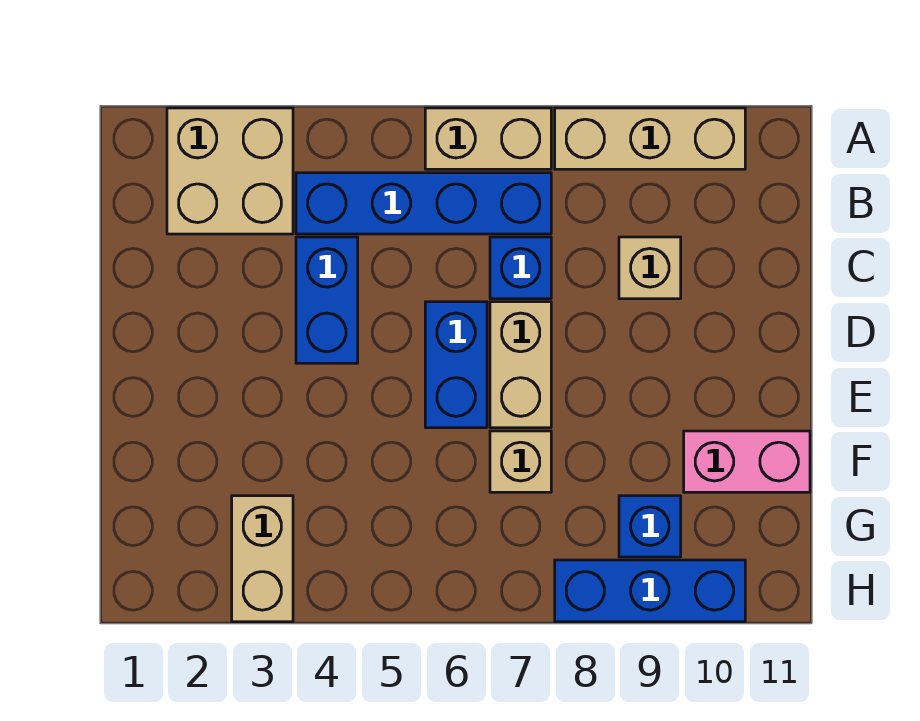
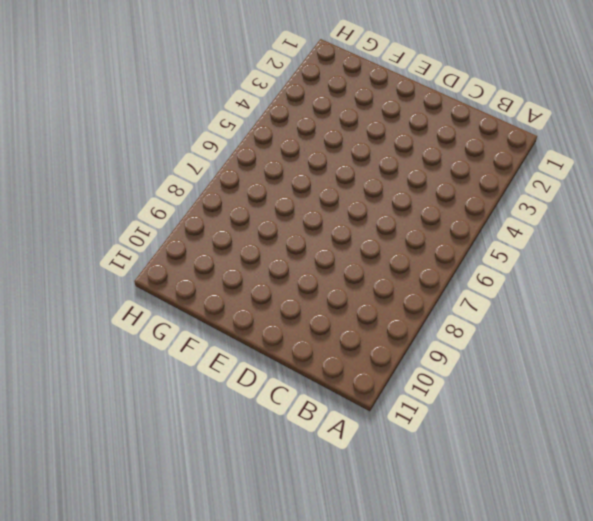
none -> tan brick A2:B3 level 1
none -> tan brick A6:A7 level 1
none -> tan brick A8:A10 level 1

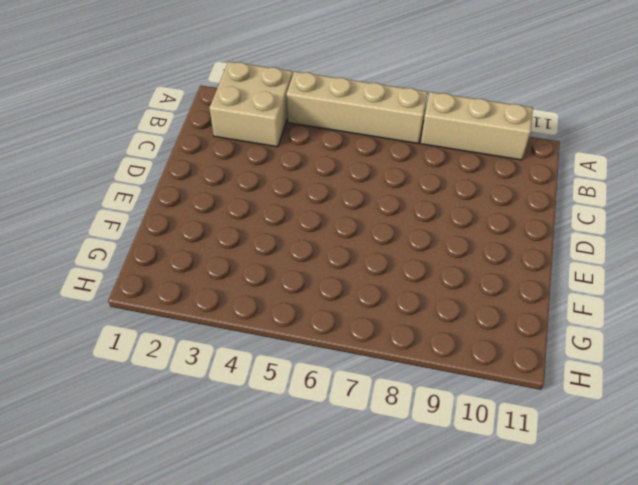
tan brick A4:A7 level 1 -> tan brick A6:A7 level 1
none -> blue brick B4:B7 level 1
none -> blue brick C4:D4 level 1
none -> blue brick C7 level 1

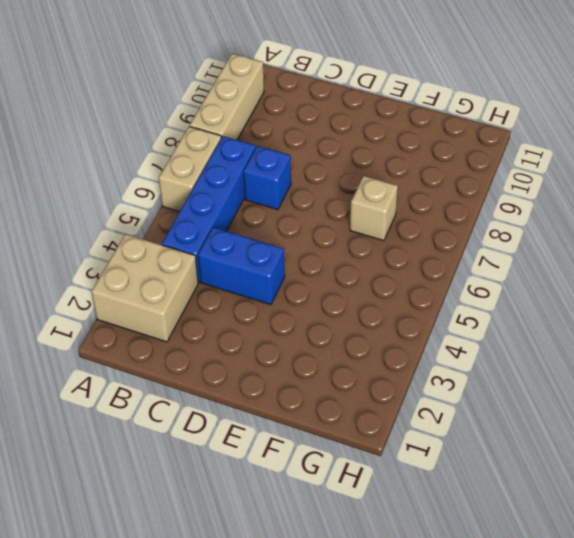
none -> tan brick C9 level 1
none -> blue brick D6:E6 level 1
none -> tan brick D7:E7 level 1

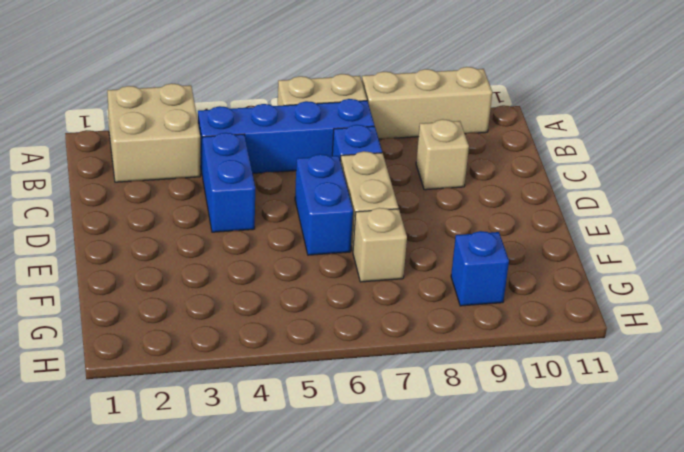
none -> pink brick F10:F11 level 1
none -> tan brick G3:H3 level 1
none -> blue brick H8:H10 level 1

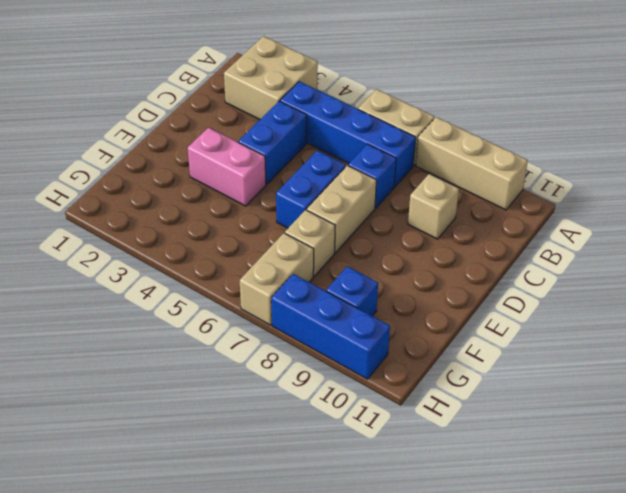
pink brick E3:E4 level 1 -> pink brick F10:F11 level 1
tan brick G7:H7 level 1 -> tan brick G3:H3 level 1

